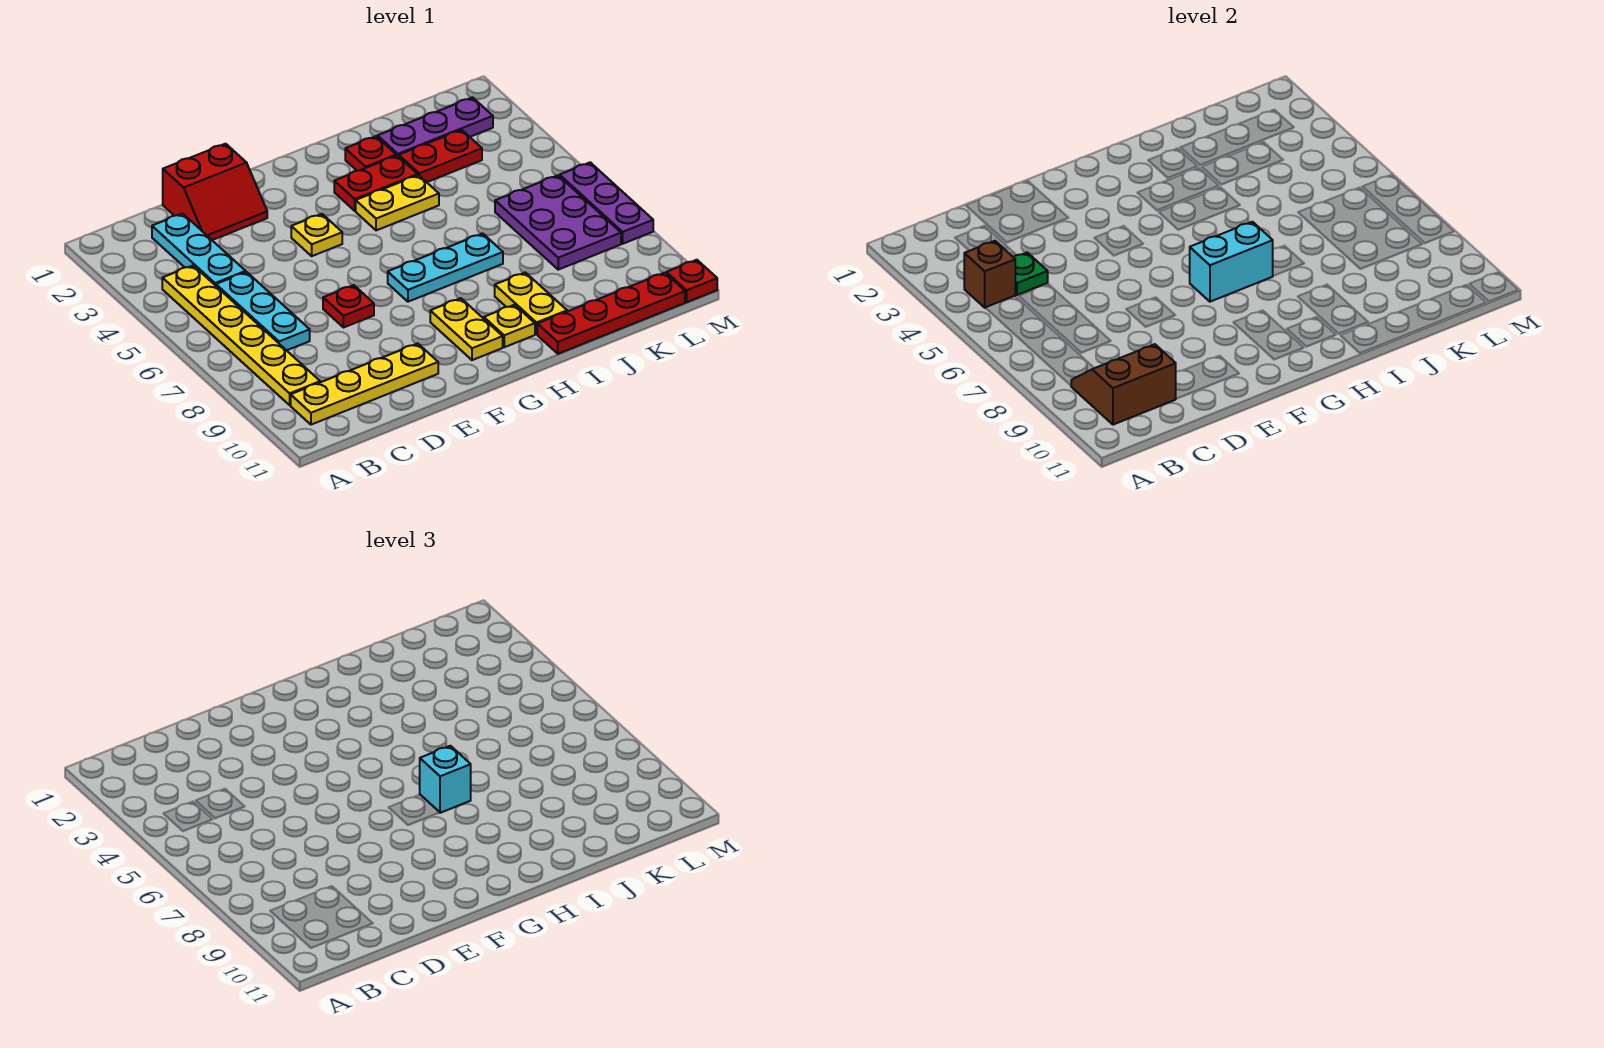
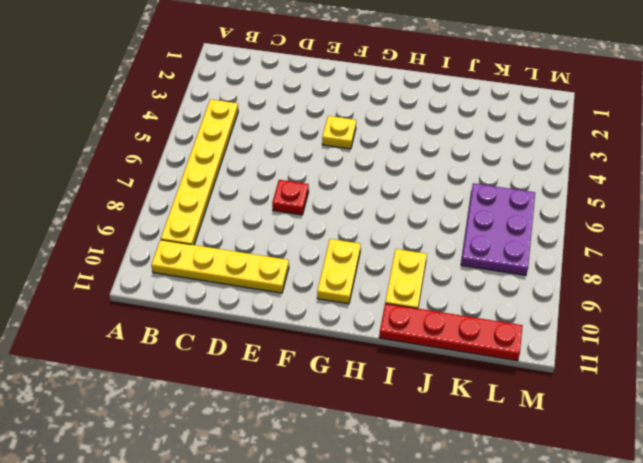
none -> cyan plate C2:C4 level 1
none -> cyan plate C5:C7 level 1
none -> red slope D1:E2 level 1 top 1

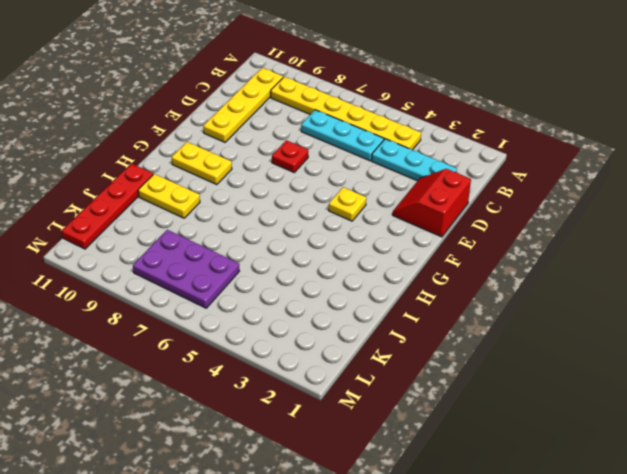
none -> cyan plate G7:I7 level 1
none -> red plate H3:I3 level 1
none -> yellow plate H4:I4 level 1

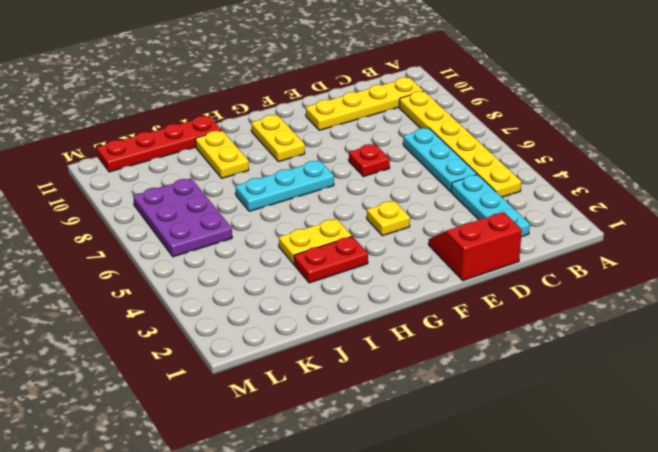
none -> yellow plate H10 level 1
none -> red plate I2 level 1
none -> purple plate J2:L2 level 1

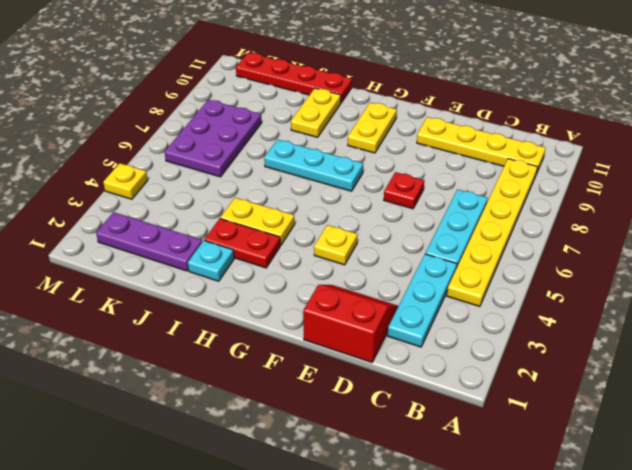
cyan plate I2 level 1 -> red plate I2 level 1
yellow plate M4 level 1 -> yellow plate H10 level 1
none -> red plate J3:K3 level 1
none -> purple plate M6:M8 level 1
none -> red plate M11 level 1

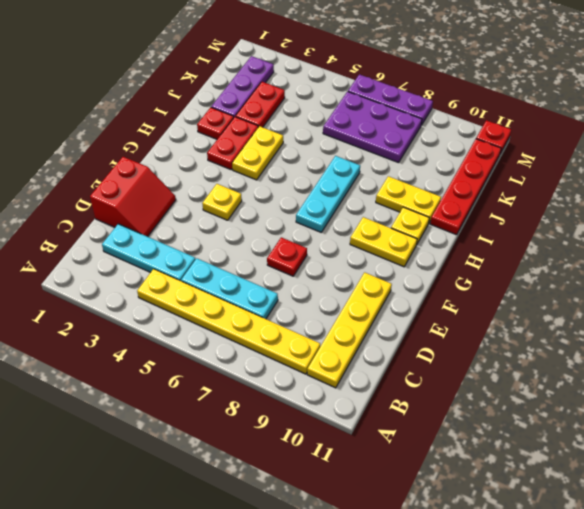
none -> brown brick B4 level 2
none -> brown slope B9:C10 level 2 top 10
none -> green plate C4 level 2

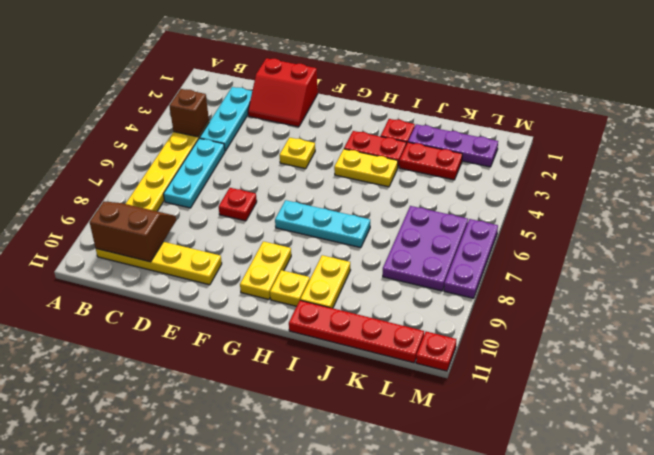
none -> green plate C4 level 2
none -> cyan brick G7:H7 level 2
none -> cyan brick H7 level 3

